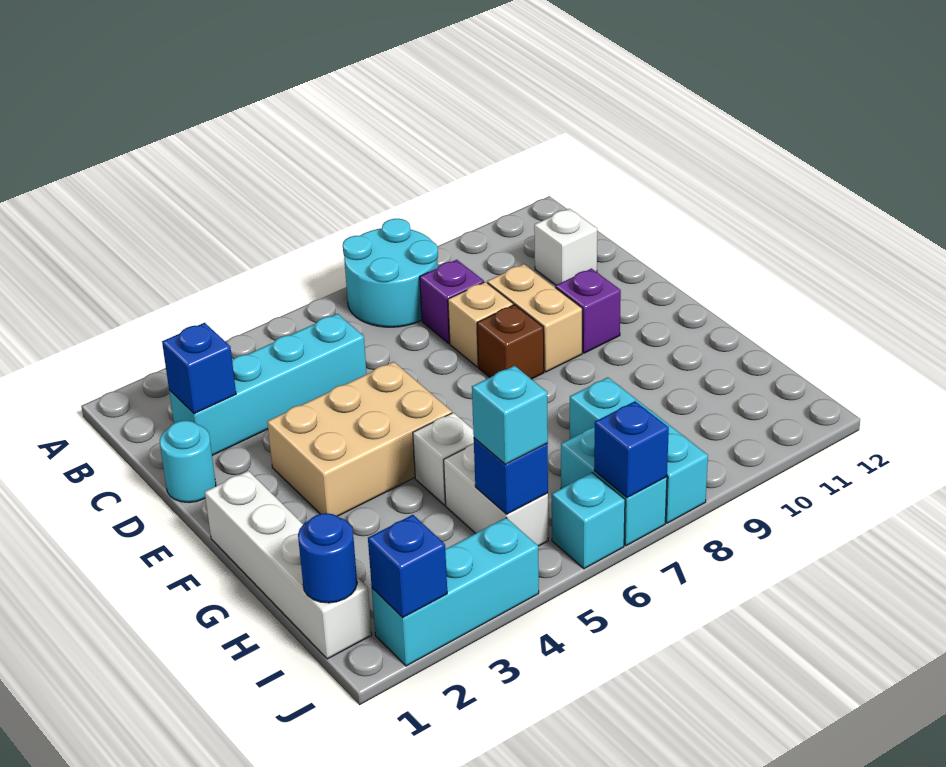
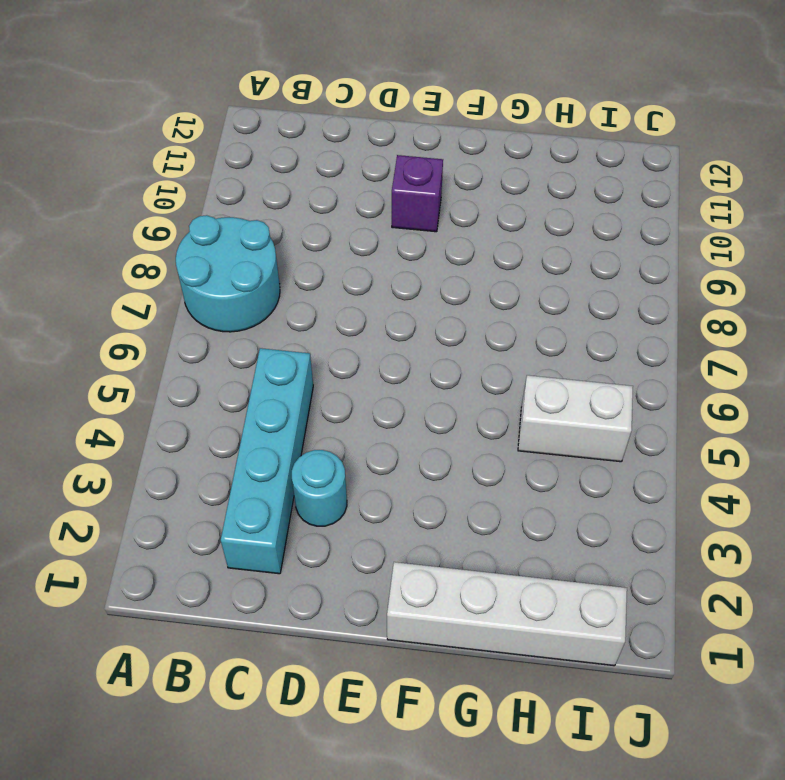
cyan round brick D3 level 1 -> cyan round brick D1 level 1
none -> purple brick C8 level 1
none -> white brick C11 level 1
none -> tan brick D8 level 1

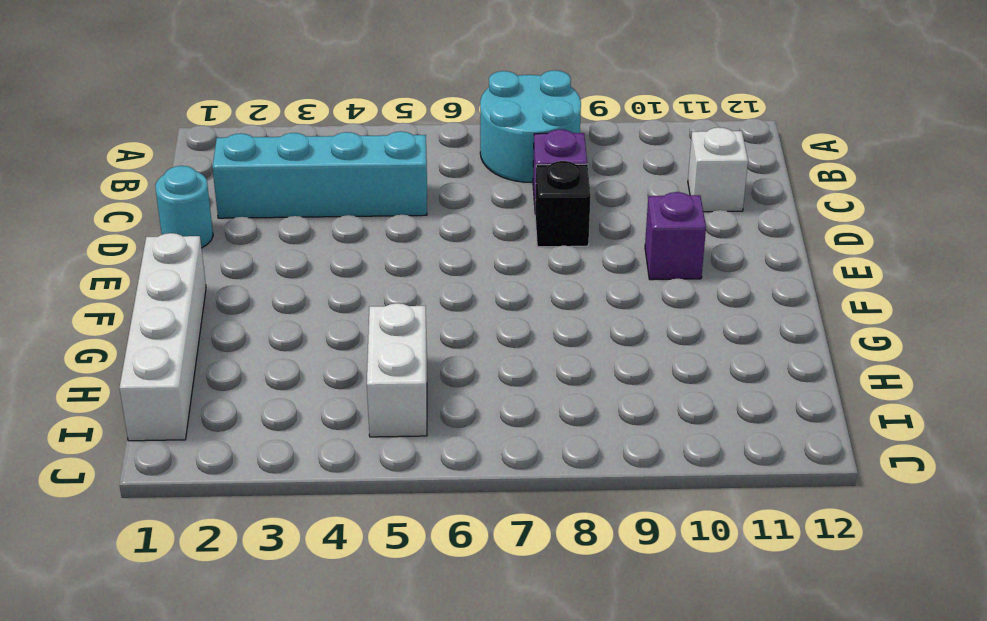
black brick D8 level 1 -> tan brick D8 level 1
none -> tan brick D9:E9 level 1
none -> tan brick E3:F5 level 1
none -> brown brick E8 level 1

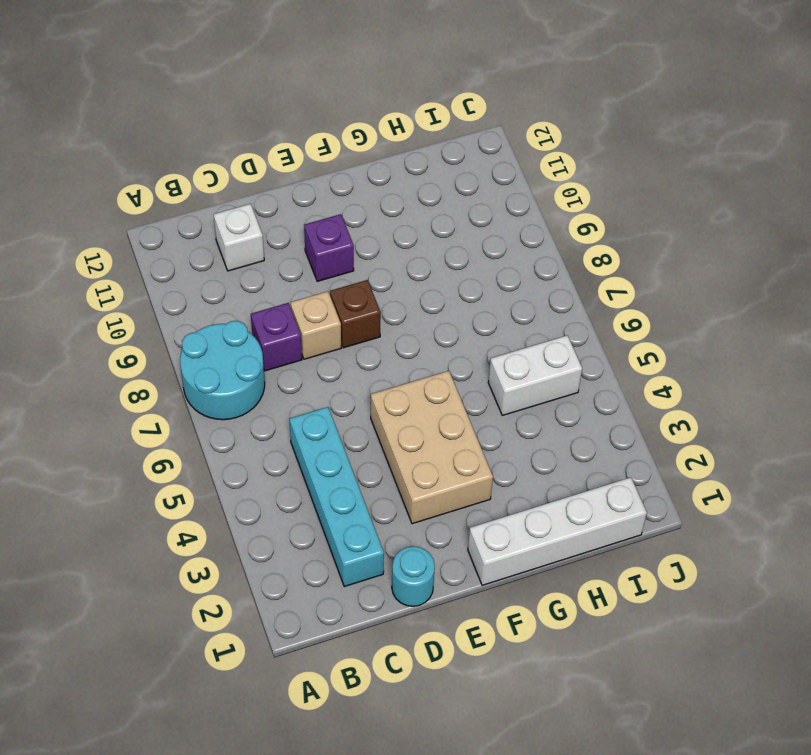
none -> tan brick D9:E9 level 1
none -> white brick G5 level 1
none -> cyan brick H8:J8 level 1

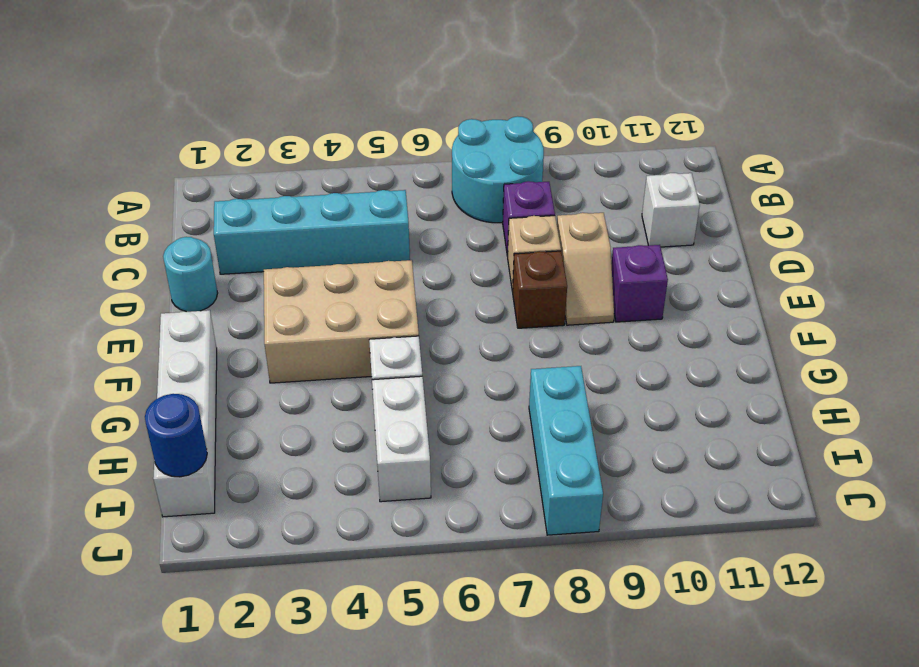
tan slope D9:E9 level 1 top D -> tan brick D9:E9 level 1
none -> cyan brick I7:J7 level 1
none -> cyan brick J2:J4 level 1
none -> cyan brick J6 level 1

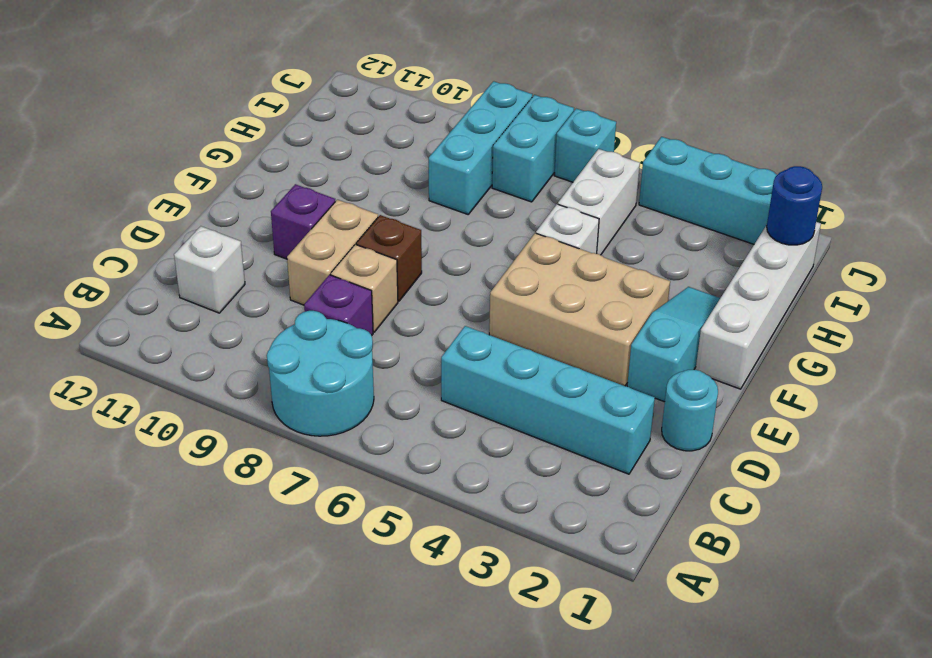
cyan slope E2:G2 level 1 top E -> none
none -> blue brick C2 level 2
none -> blue brick I5 level 2
none -> blue brick J2 level 2

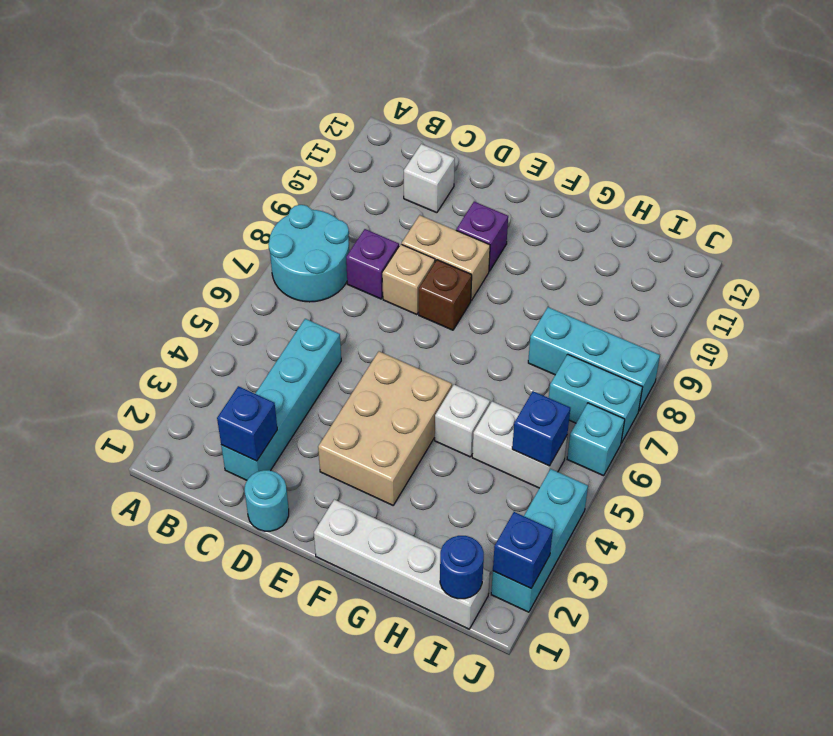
none -> blue brick J7 level 2
none -> cyan brick I5 level 3

